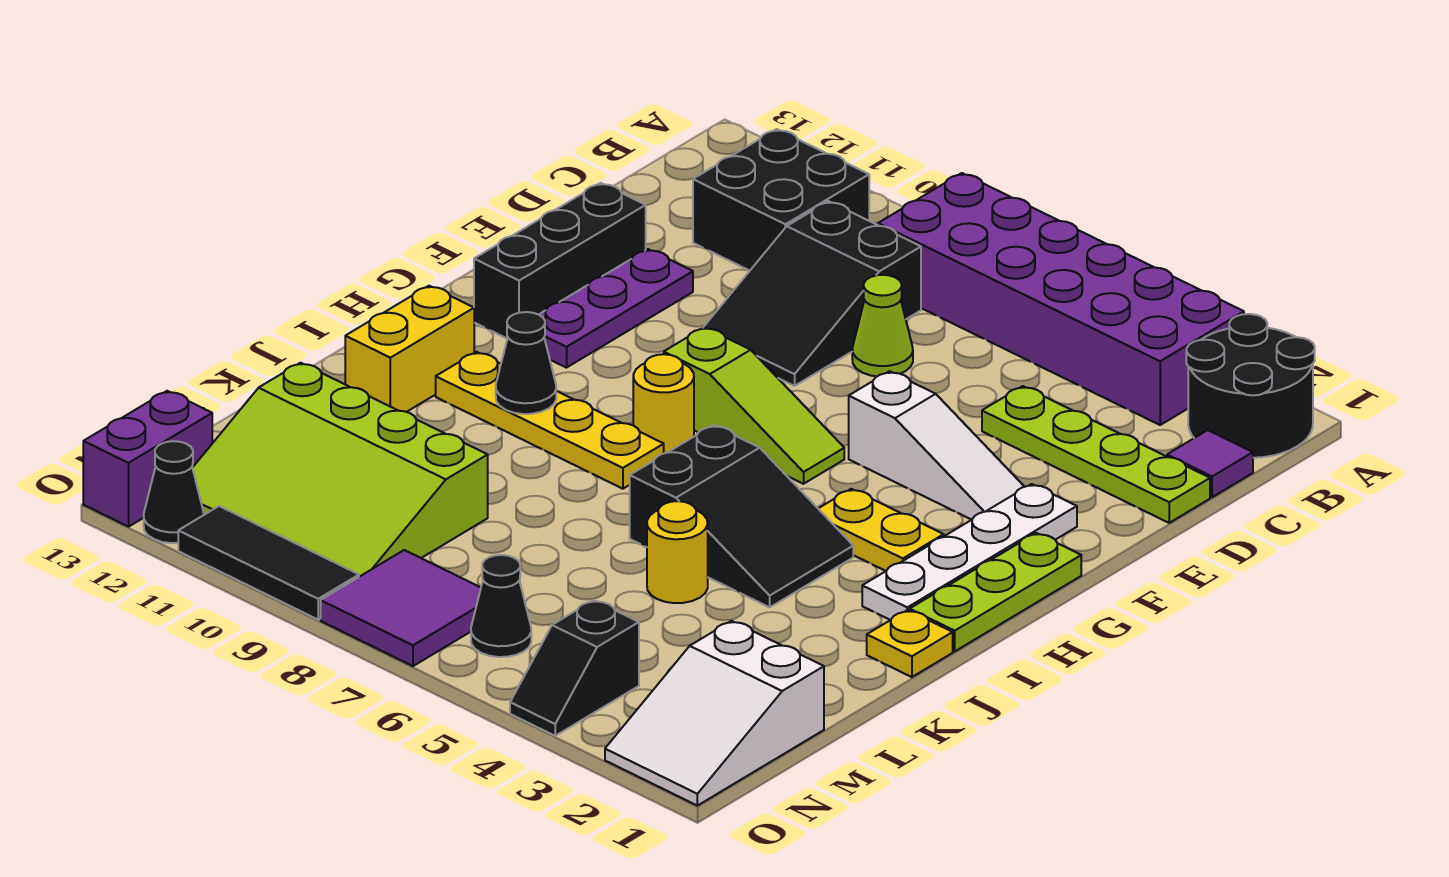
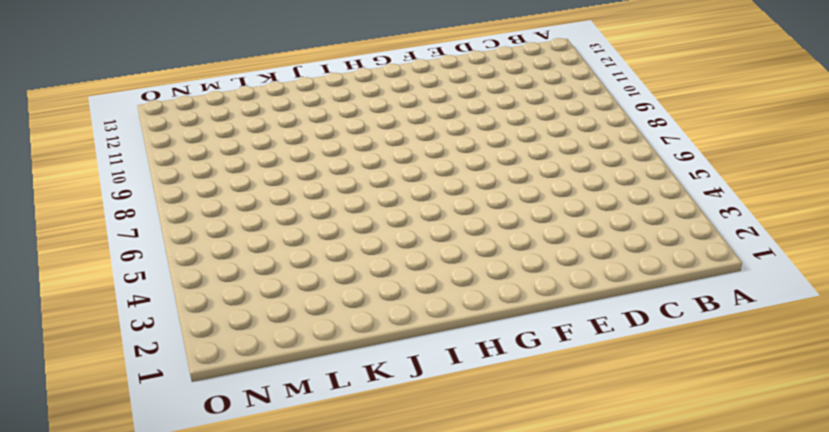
none -> black round brick A1:B2 level 1
none -> purple brick A3:B8 level 1
none -> black brick B10:C11 level 1

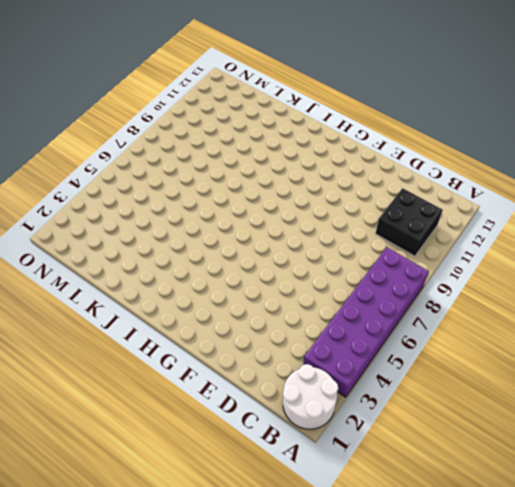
white round brick A1:B2 level 1 -> black round brick A1:B2 level 1
none -> purple tile C1 level 1
none -> black slope C8:E9 level 1 top C
none -> lime plate D1:D4 level 1

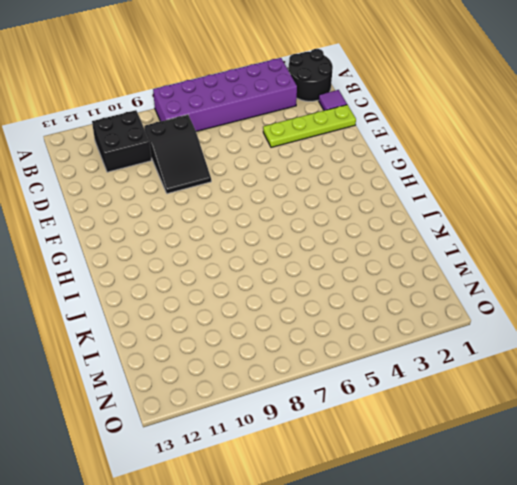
none -> lime cone D7 level 1
none -> purple plate E11:G11 level 1
none -> black brick E12:G12 level 1

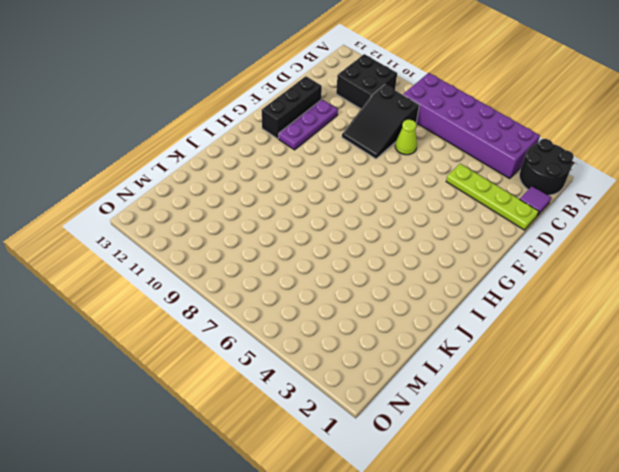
none -> white plate F2:I2 level 1
none -> white slope F3:F5 level 1 top 5
none -> lime plate G1:I1 level 1

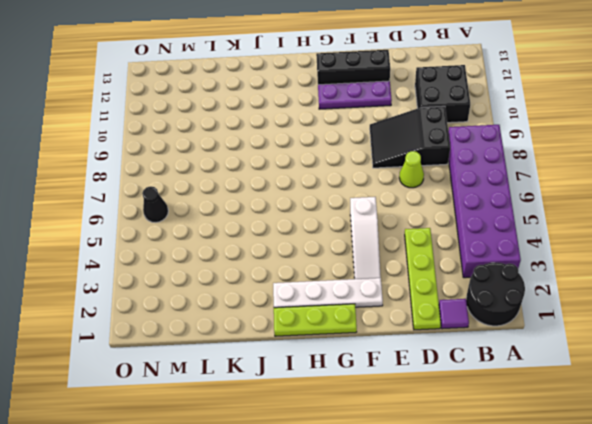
none -> lime slope G6:G8 level 1 top 8
none -> yellow plate H3:H4 level 1
none -> yellow round brick H8 level 1

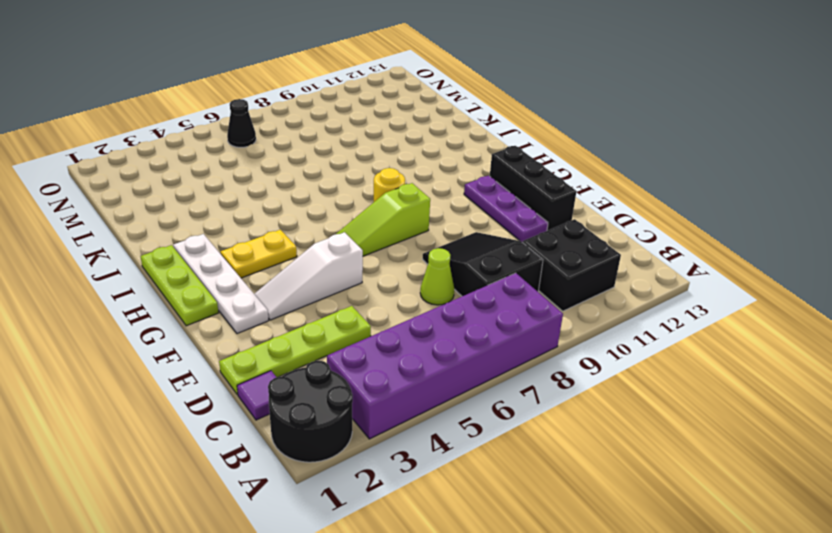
none -> black slope I4:J6 level 1 top 6
none -> yellow plate I8:I11 level 1
none -> yellow brick I12:J12 level 1

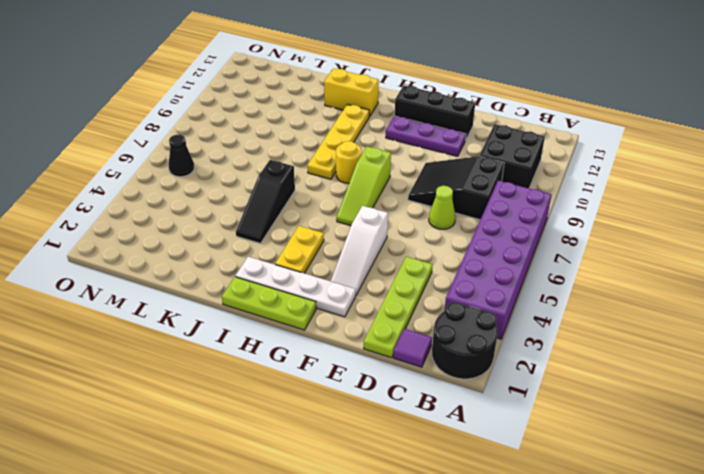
black slope J4:J6 level 1 top 6 -> black slope I4:J6 level 1 top 6
none -> yellow plate J1 level 1
none -> yellow round brick K5 level 1
none -> lime slope L9:N12 level 1 top L

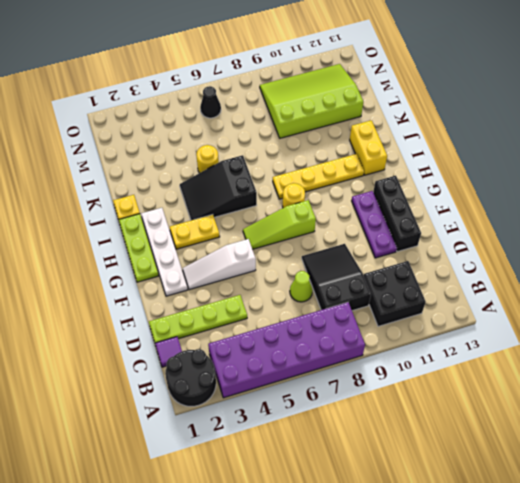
none -> white slope M1:O2 level 1 top M
none -> black slope N4:O4 level 1 top N
none -> purple tile N7:O8 level 1

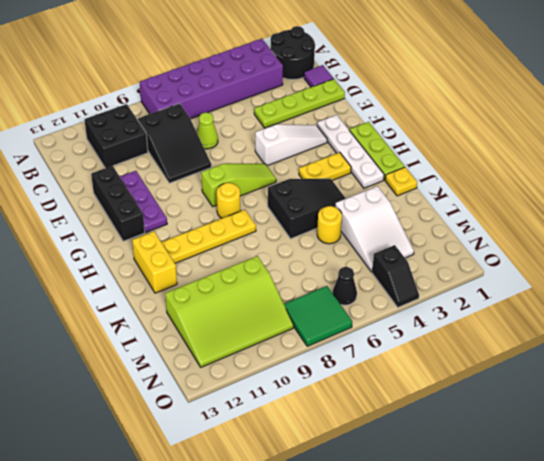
white slope K3:M4 level 1 top K -> white slope M1:O2 level 1 top M
green tile N7:O8 level 1 -> purple tile N7:O8 level 1
none -> purple brick N13:O13 level 1
none -> black tile O9:O11 level 1
none -> black cone O12 level 1

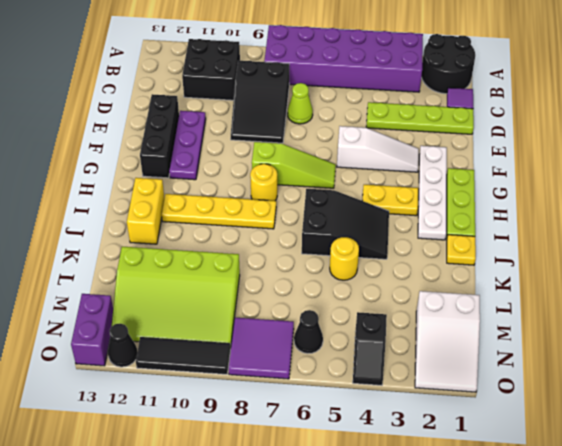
none -> black cone I10 level 2

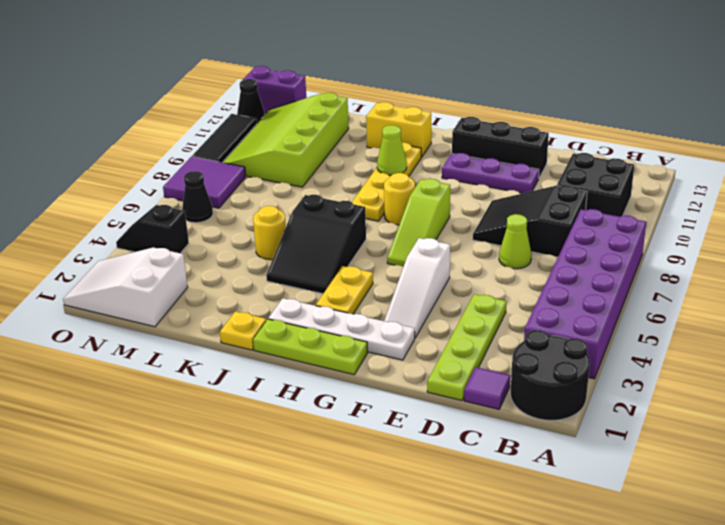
lime cone I10 level 2 -> black cone I10 level 2

